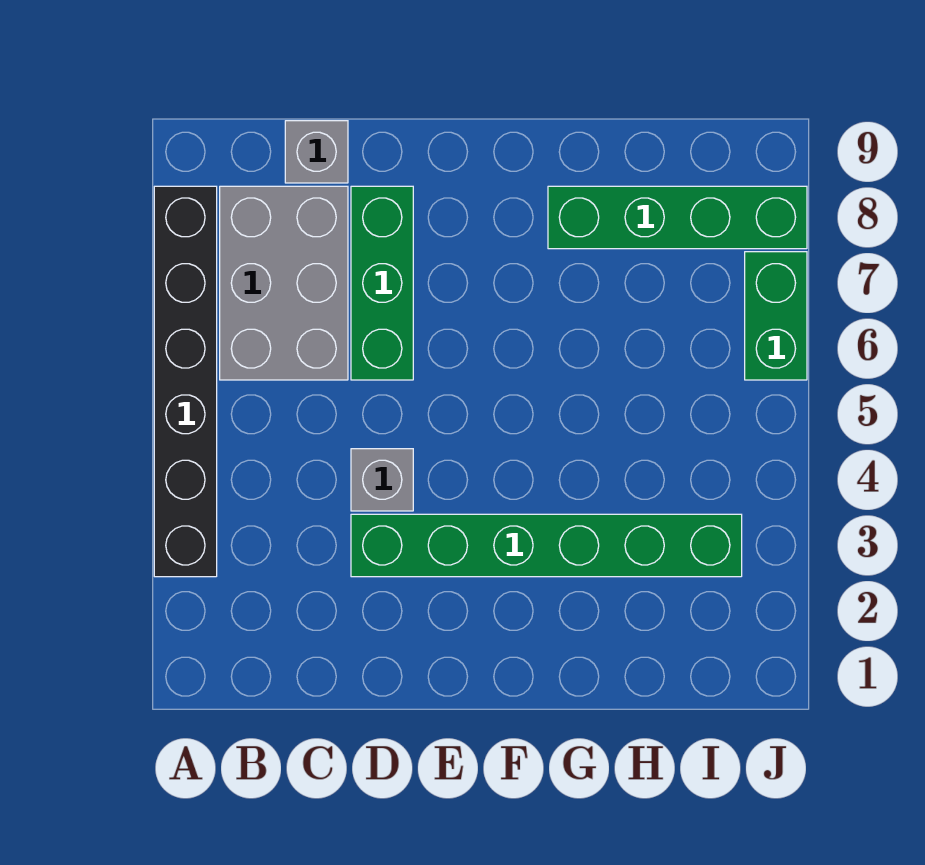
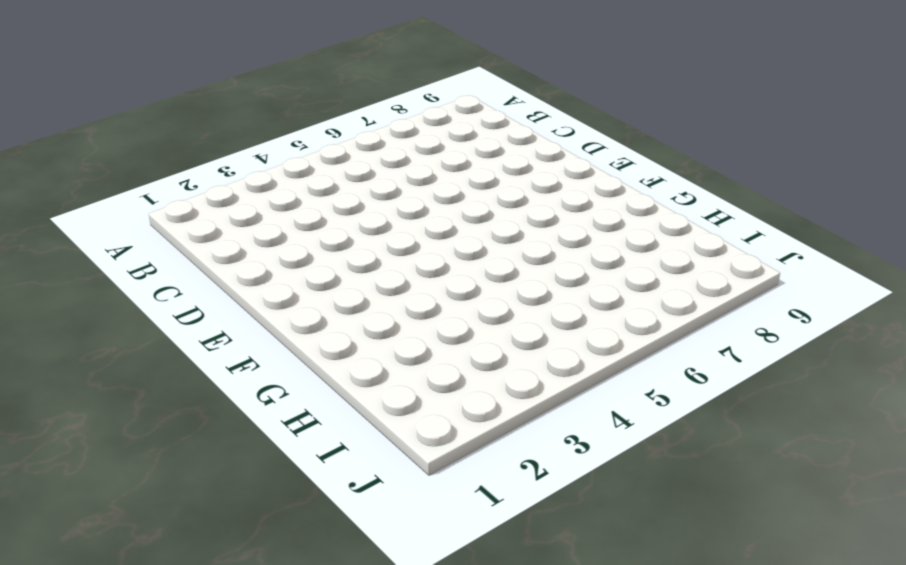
none -> black brick A3:A8 level 1
none -> grey brick B6:C8 level 1

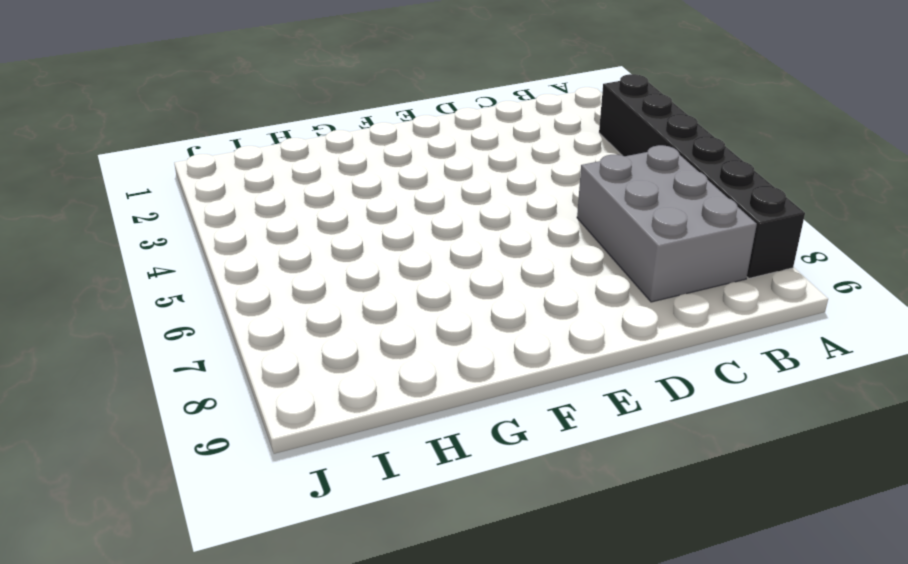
none -> grey brick C9 level 1
none -> green brick D3:I3 level 1

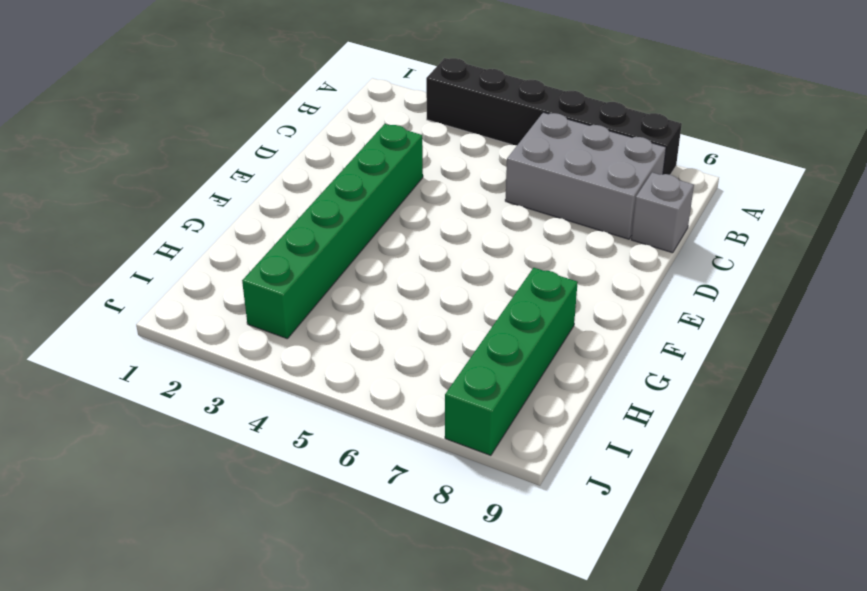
none -> grey brick D4 level 1
none -> green brick D6:D8 level 1

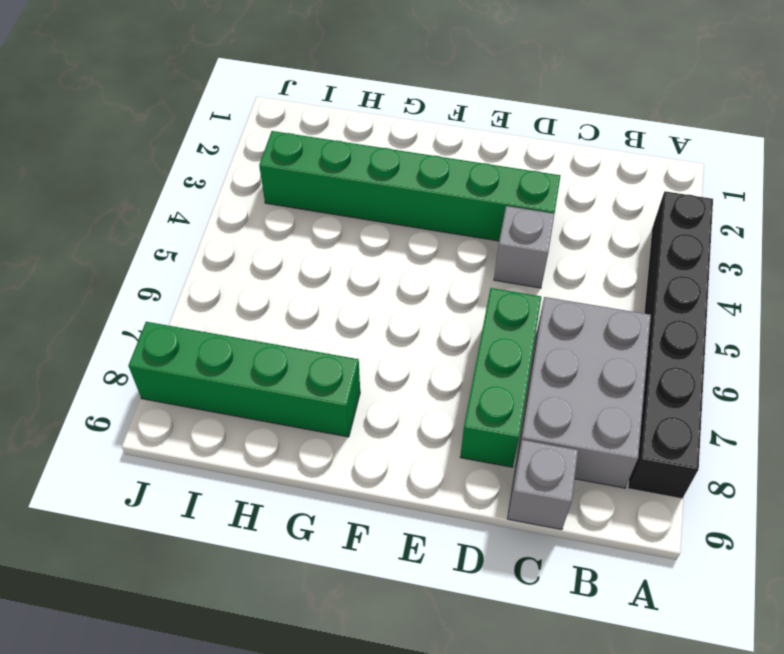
none -> green brick J6:J7 level 1

